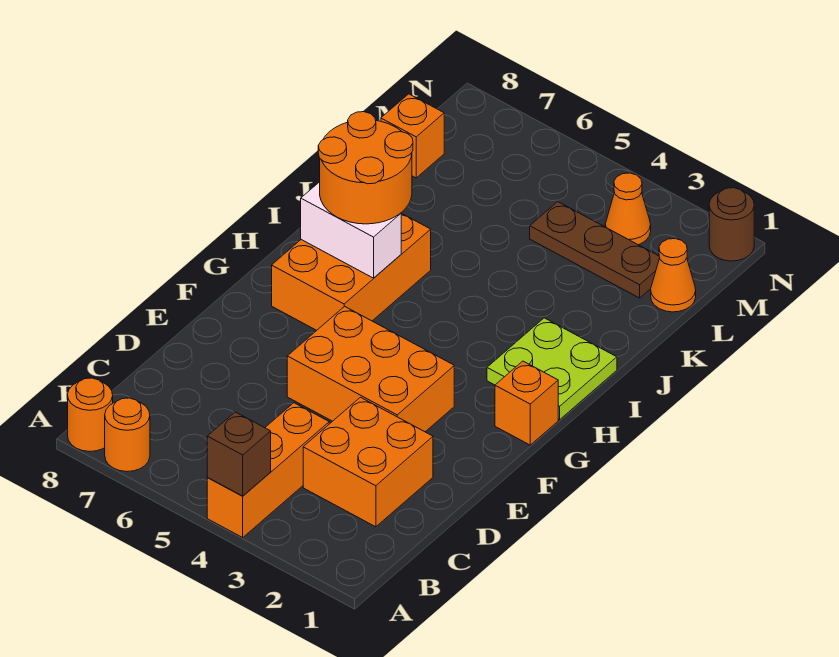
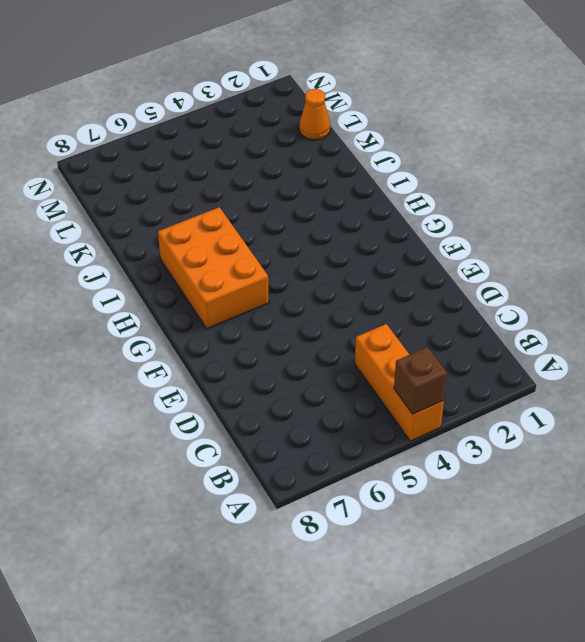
none -> orange round brick A7 level 1
none -> orange round brick A8 level 1
none -> orange brick C2:D3 level 1

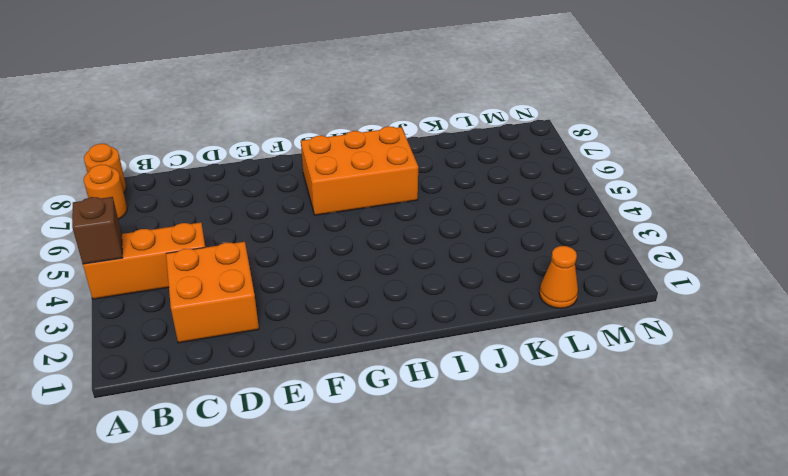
none -> orange brick E3:F5 level 1
none -> orange brick G1 level 1
none -> lime plate H1:I2 level 1

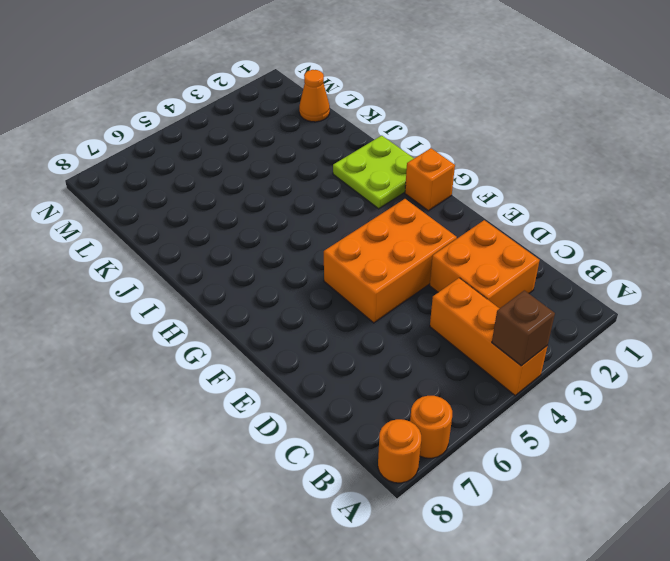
none -> orange brick G6:I7 level 1
none -> brown plate L2:L4 level 1
none -> orange brick L8 level 1

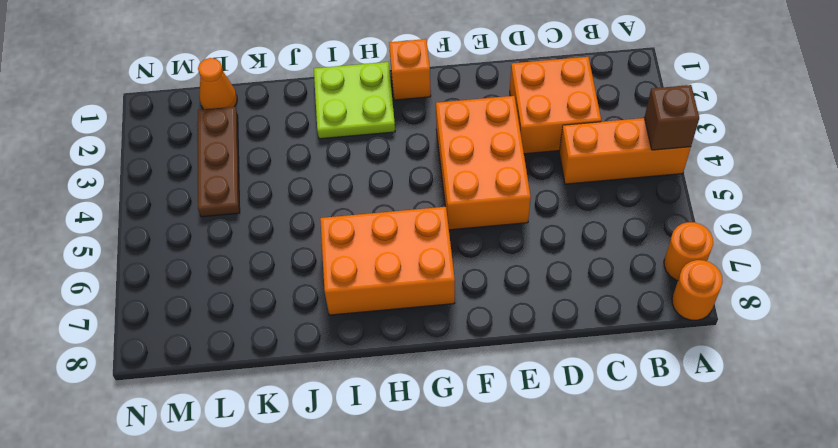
none -> orange brick L8 level 1
none -> orange cone M3 level 1
none -> brown round brick N1 level 1

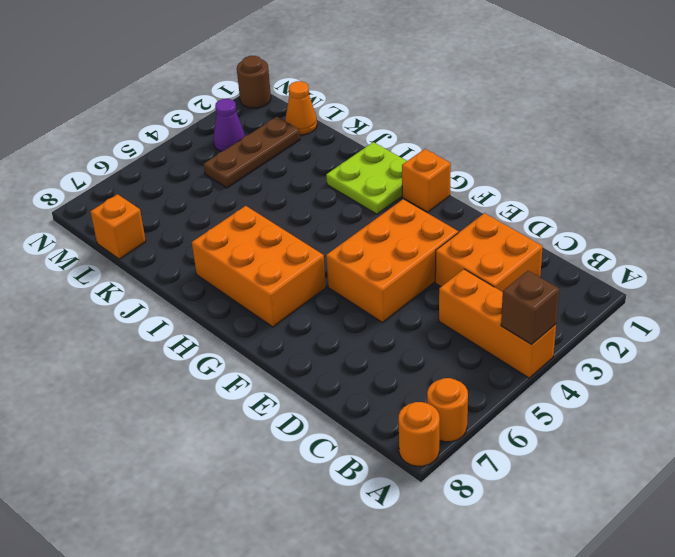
purple cone M3 level 1 -> orange cone M3 level 1
none -> white brick H6:H7 level 2
none -> orange round brick H6:I7 level 3

